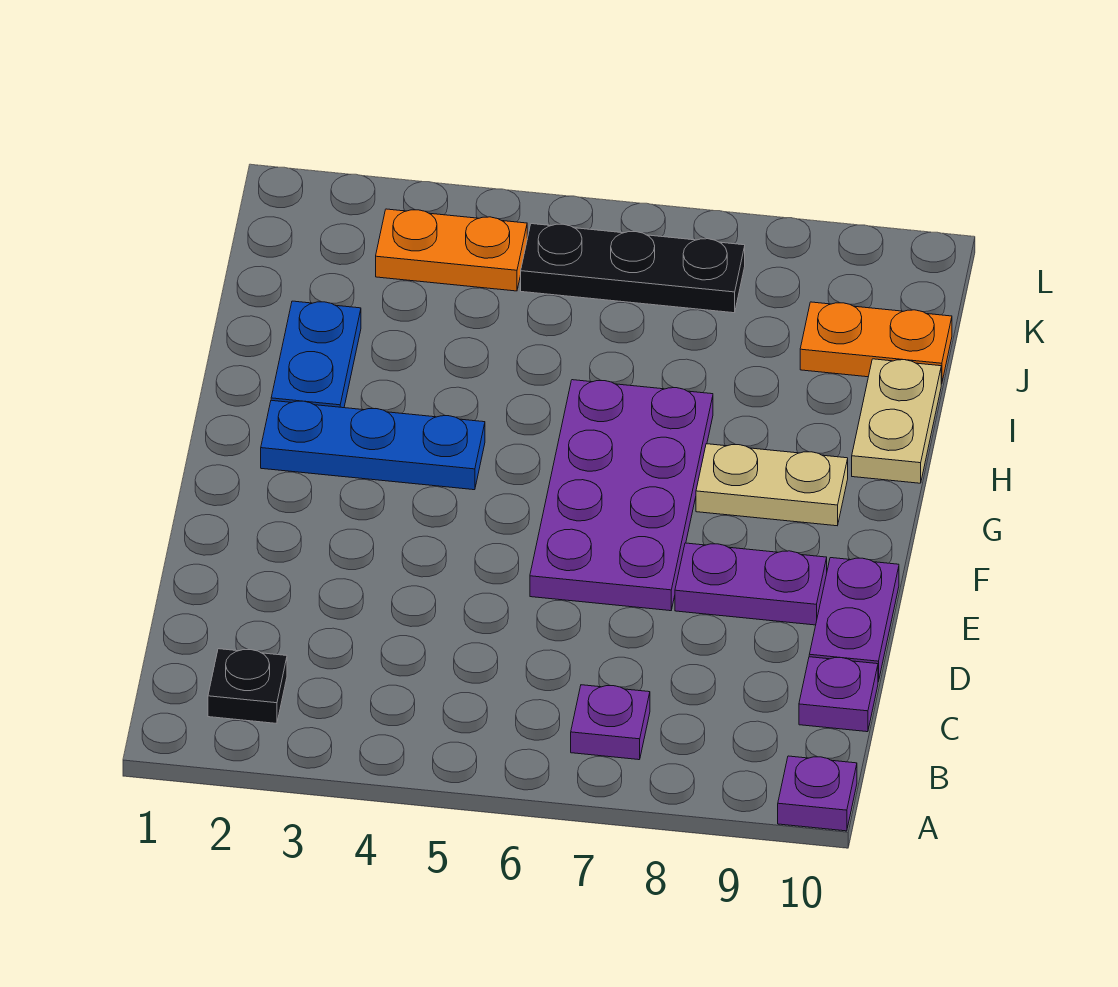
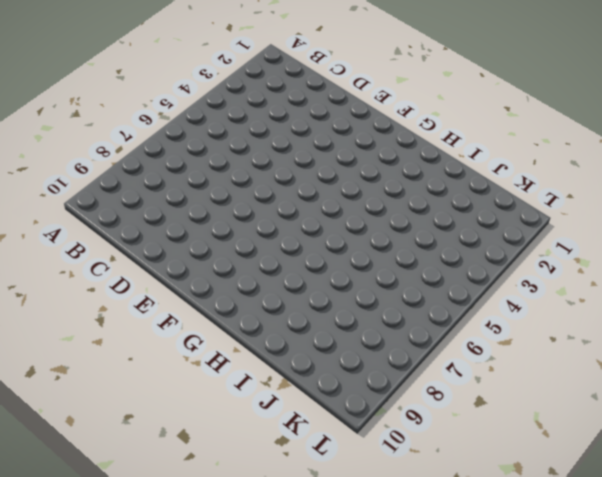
none -> purple plate A10 level 1
none -> black plate B2 level 1
none -> purple plate B7 level 1

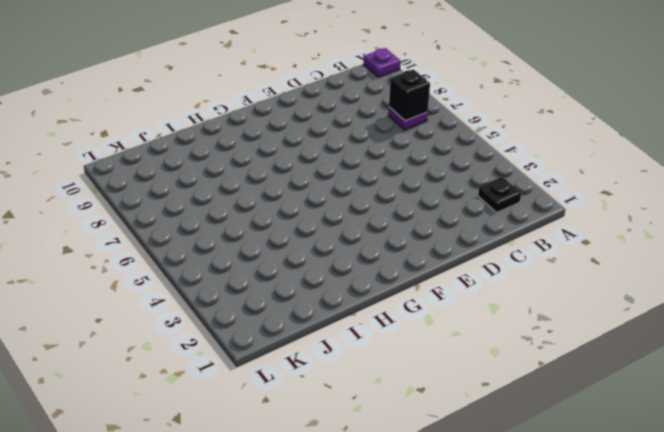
black brick B7 level 2 -> none
none -> purple plate C10 level 1
none -> purple plate D10:E10 level 1
none -> purple plate E6:H7 level 1

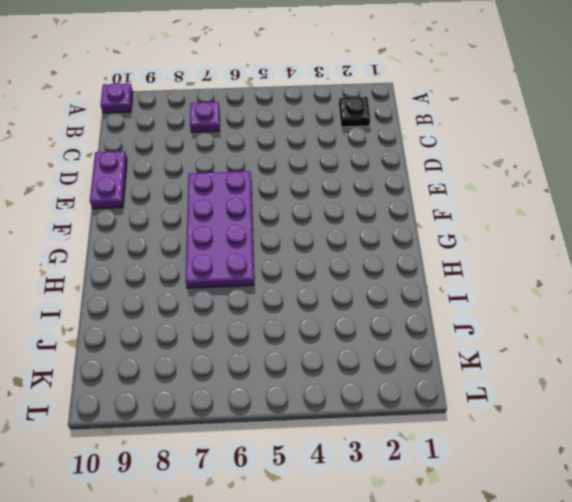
none -> purple plate C10 level 1
none -> purple plate E8:E9 level 1
none -> blue plate G2:G4 level 1

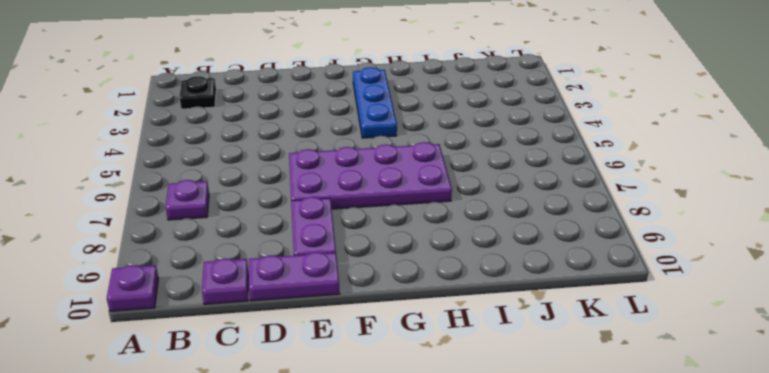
none -> tan plate G8:G9 level 1
none -> blue plate H2:I2 level 1
none -> tan plate H10:I10 level 1

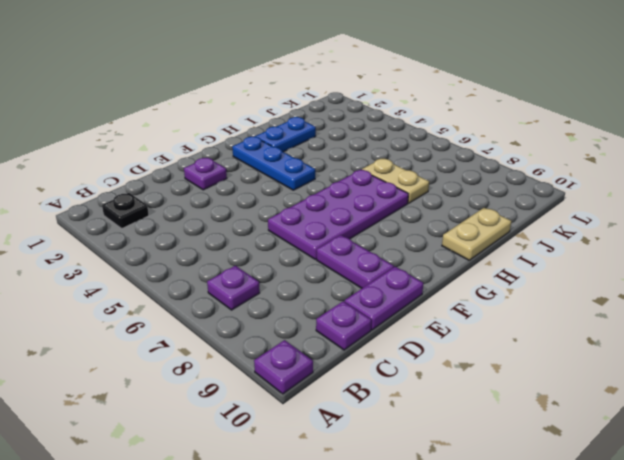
purple plate E2 level 1 -> none
tan plate I6:I7 level 1 -> tan plate G8:G9 level 1
none -> orange plate J9:J10 level 1
none -> orange plate K3:K4 level 1
none -> black plate K5:K7 level 1

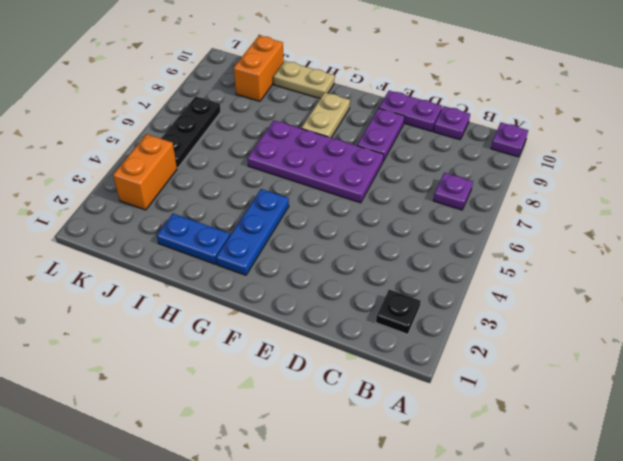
orange brick J9:J10 level 1 -> orange plate J9:J10 level 1
orange brick K3:K4 level 1 -> orange plate K3:K4 level 1

